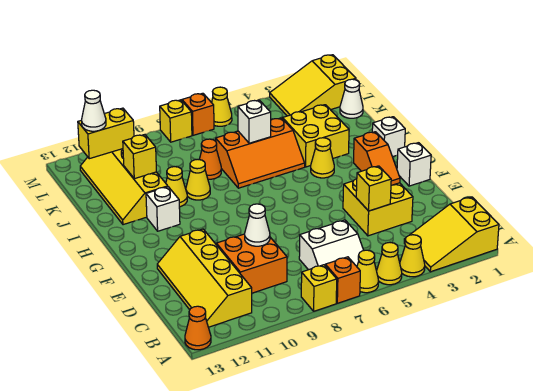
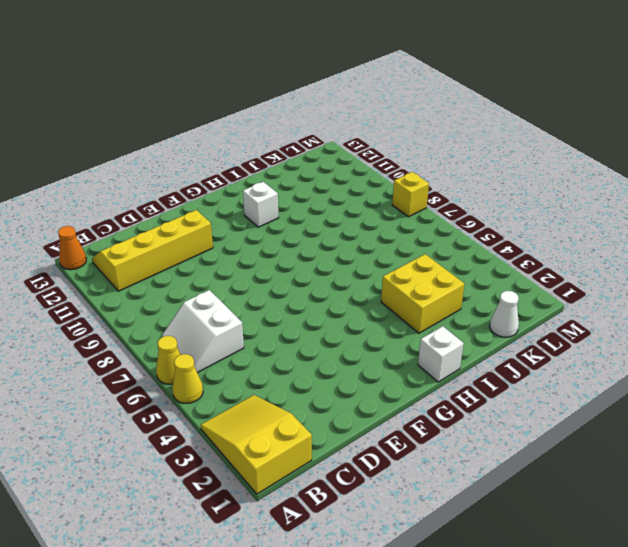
none -> yellow cone A4 level 1
none -> orange brick A7 level 1
none -> yellow brick A8 level 1
none -> orange brick C9:D10 level 1

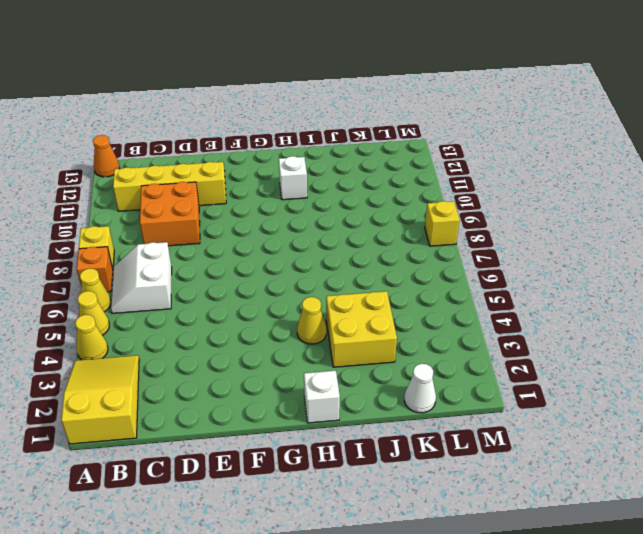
none -> yellow brick D3:E4 level 1
none -> white brick F1 level 1
none -> orange slope I5:J7 level 1 top J
none -> yellow cone I9 level 1

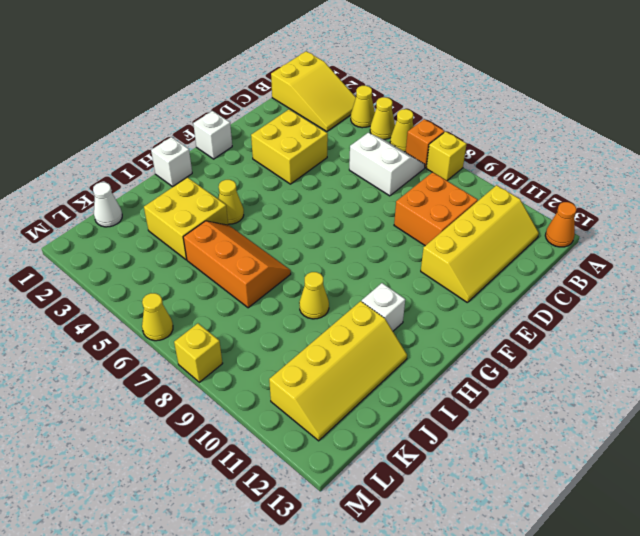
none -> yellow cone I10 level 1
none -> orange cone J8 level 1
none -> yellow slope L1:M3 level 1 top 1
none -> orange brick M7 level 1

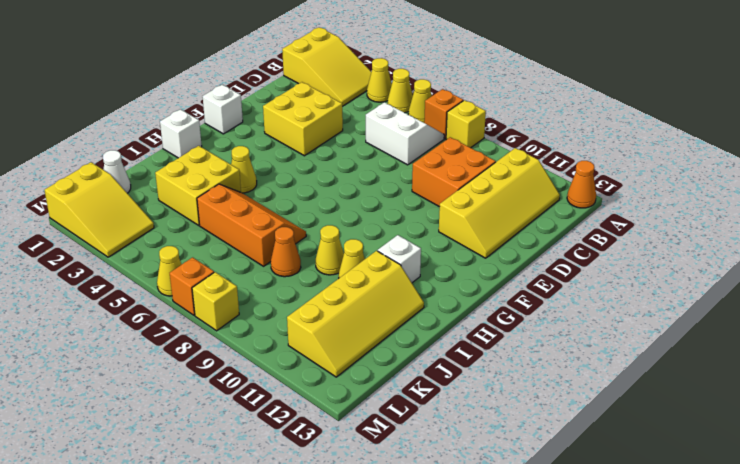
none -> yellow brick D4 level 2
none -> white cone D9 level 2
none -> orange slope E3:F3 level 2 top F
none -> white brick J6 level 2

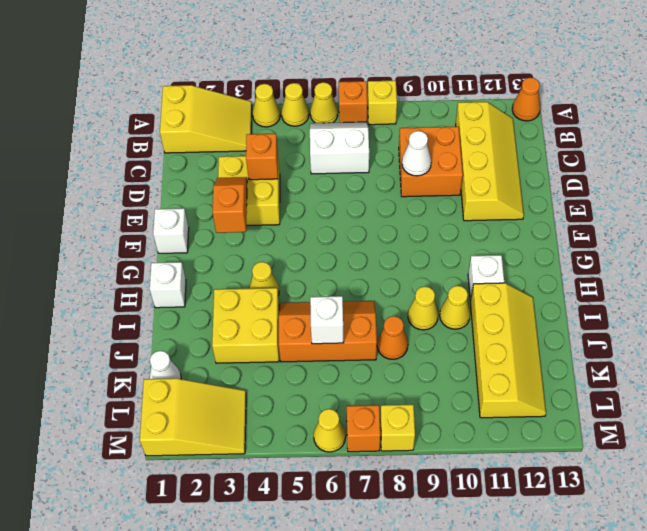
orange brick D4 level 2 -> yellow brick D4 level 2
none -> yellow brick J11 level 2
none -> yellow brick L11:L12 level 2
none -> white cone L12 level 3

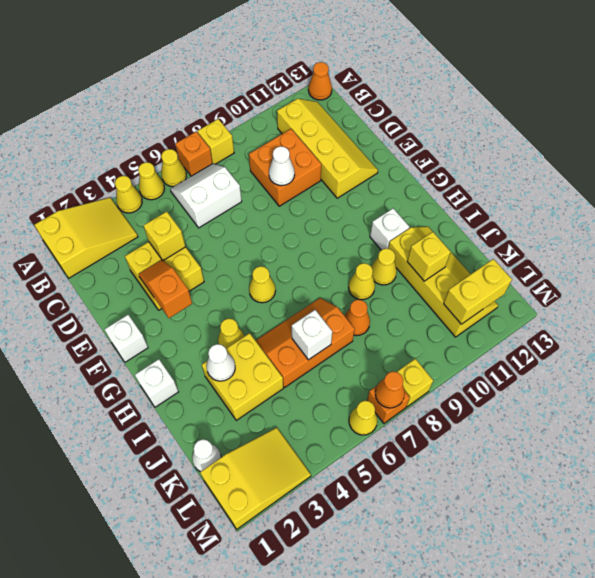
yellow cone G6 level 1 -> none
white cone I3 level 2 -> white cone L12 level 3
orange cone M7 level 2 -> none

